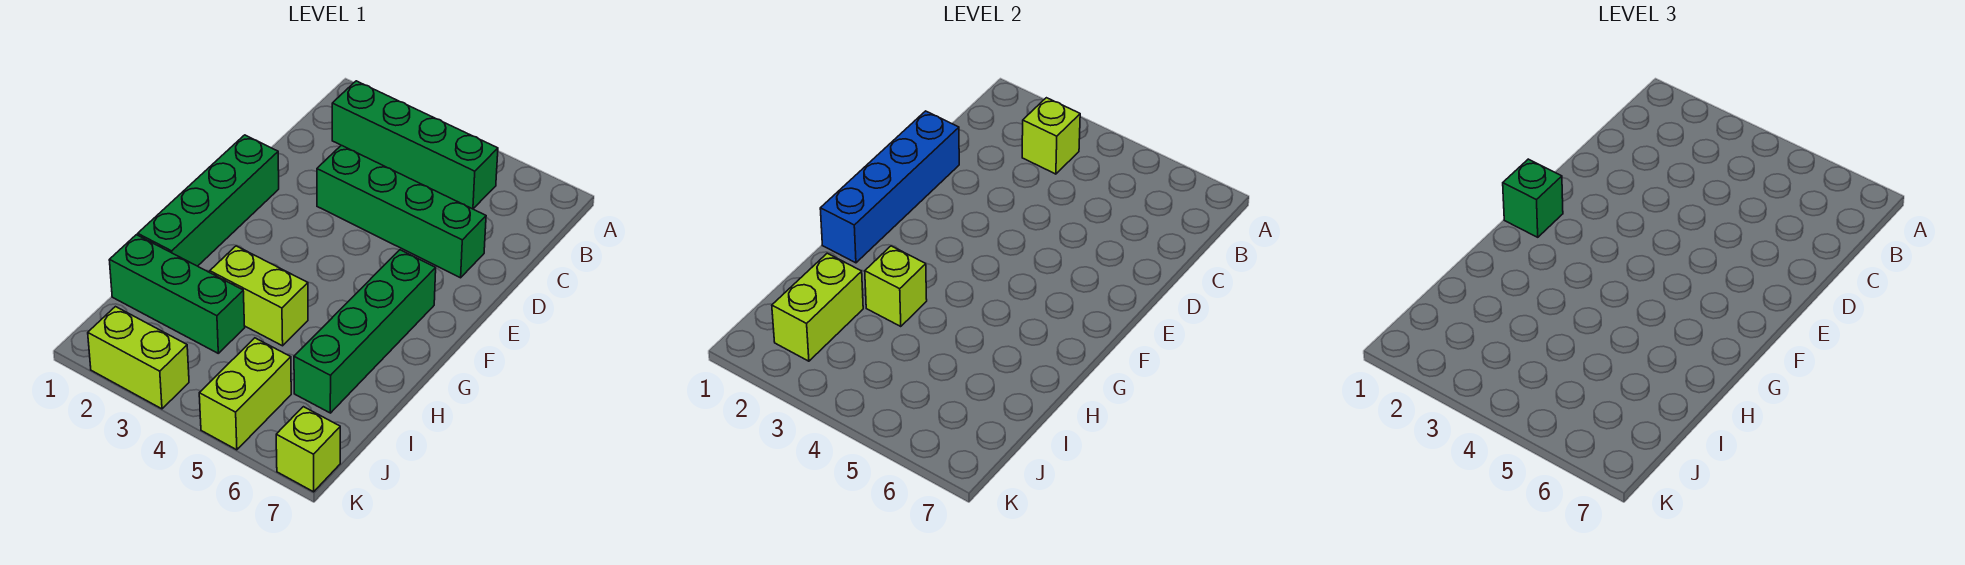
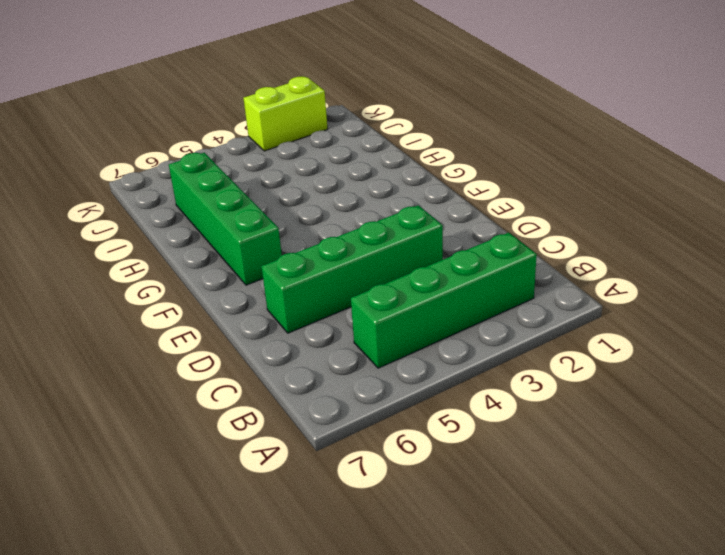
none -> green brick E1:H1 level 1
none -> lime brick H3:H4 level 1
none -> green brick I1:I3 level 1

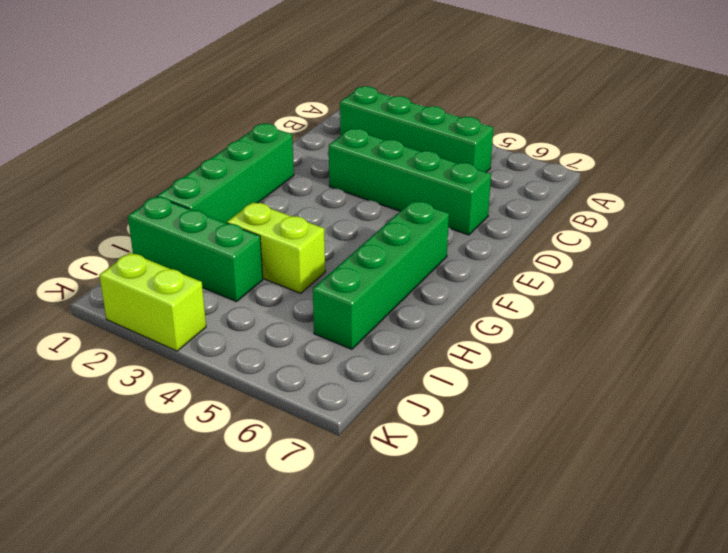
none -> lime brick J5:K5 level 1
none -> lime brick K7 level 1
none -> lime brick B3 level 2

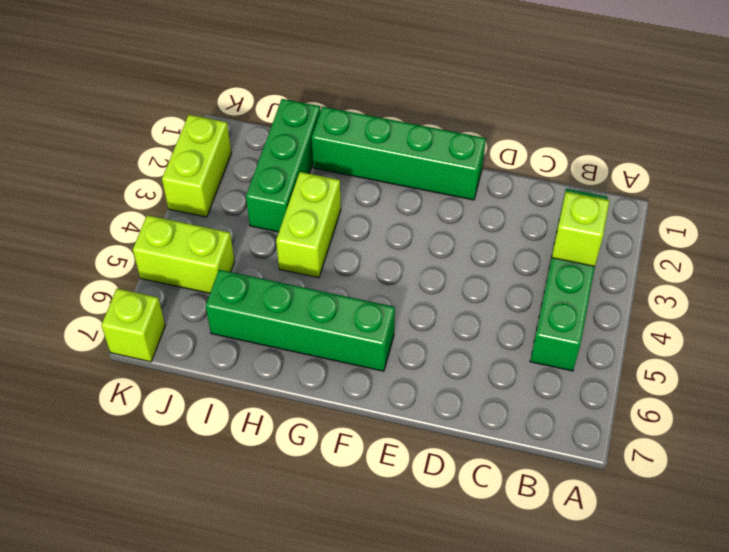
none -> green brick D3:D6 level 1
none -> blue brick D1:G1 level 2
none -> lime brick H3 level 2

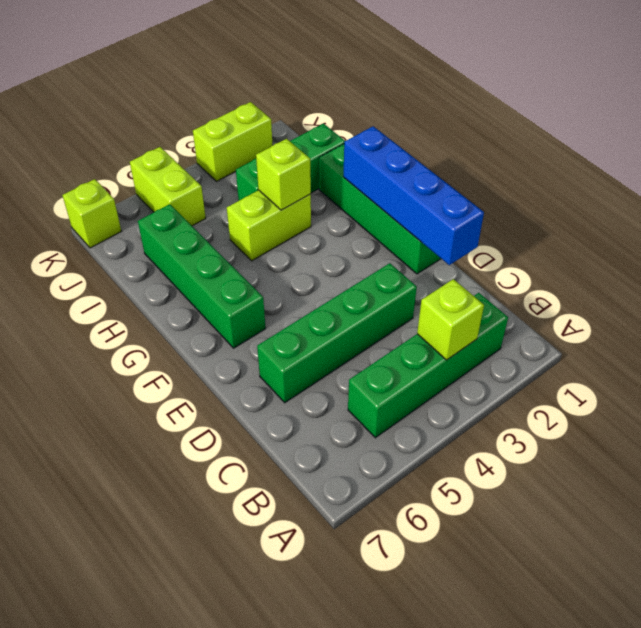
none -> lime brick I2:J2 level 2
none -> green brick F1 level 3

